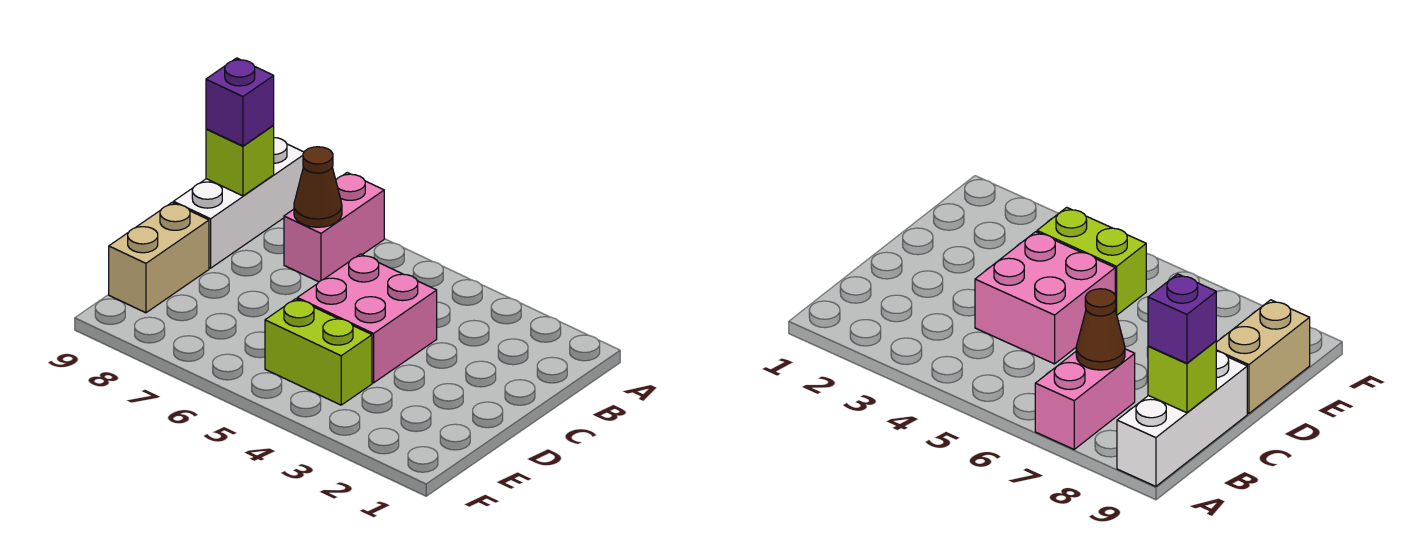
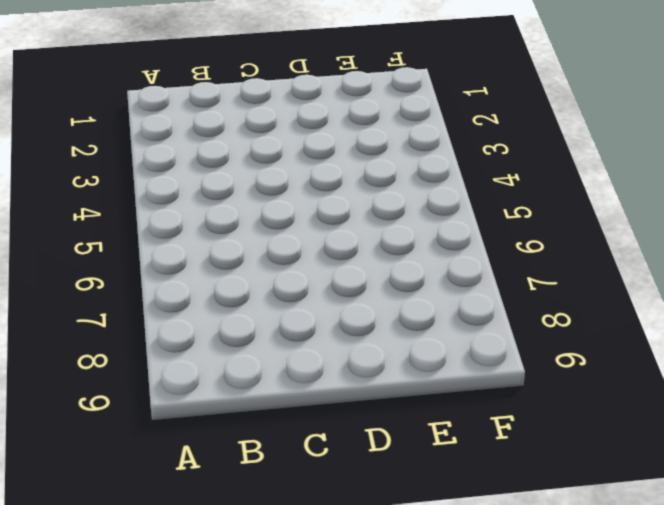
none -> pink brick A7:B7 level 1
none -> white brick A9:C9 level 1

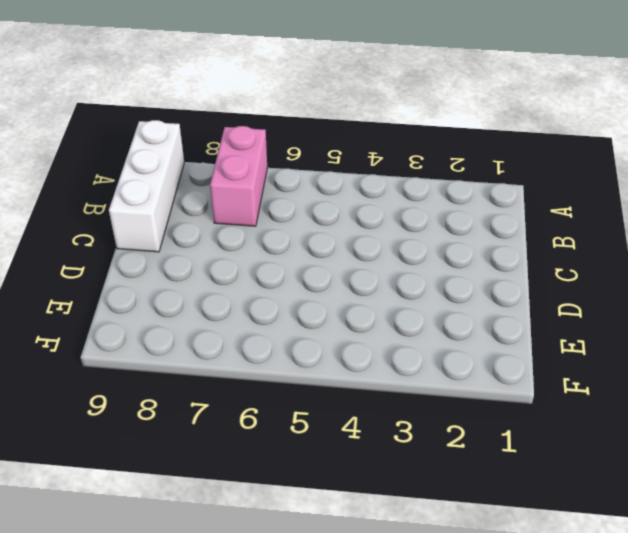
none -> pink brick C4:D5 level 1
none -> tan brick D9:E9 level 1

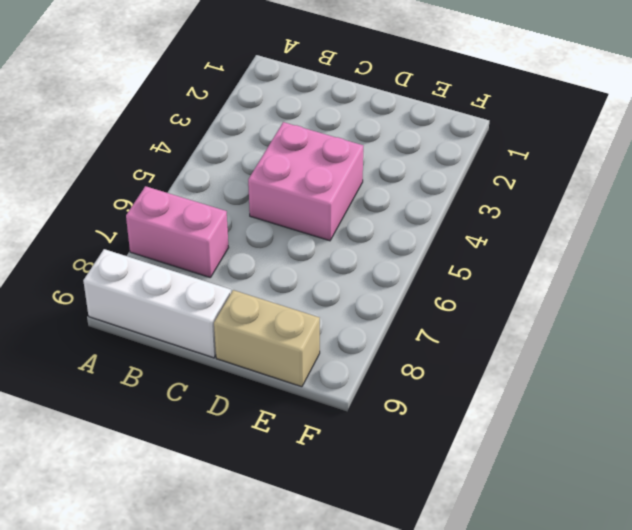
none -> lime brick E4:E5 level 1
none -> brown cone B7 level 2

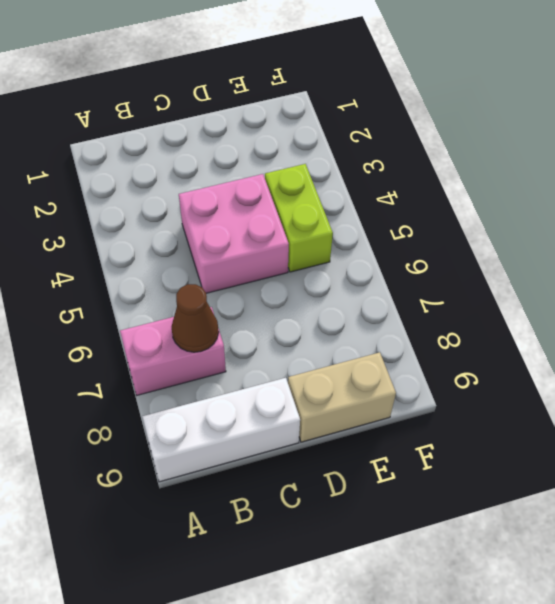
none -> lime brick B9 level 2
none -> purple brick B9 level 3

